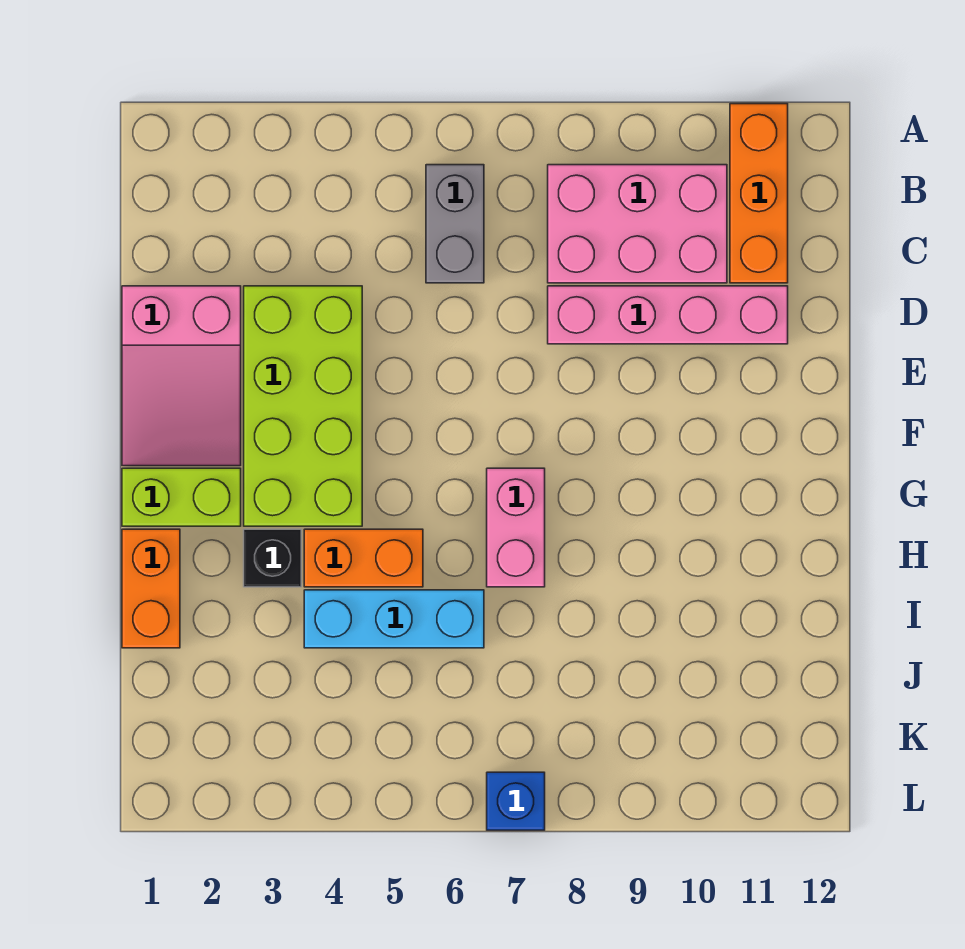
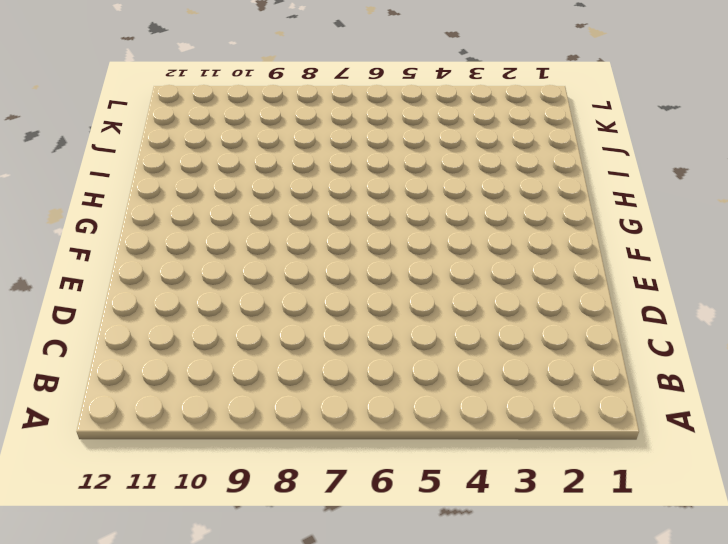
none -> orange brick A11:C11 level 1
none -> grey brick B6:C6 level 1
none -> pink brick B8:C10 level 1

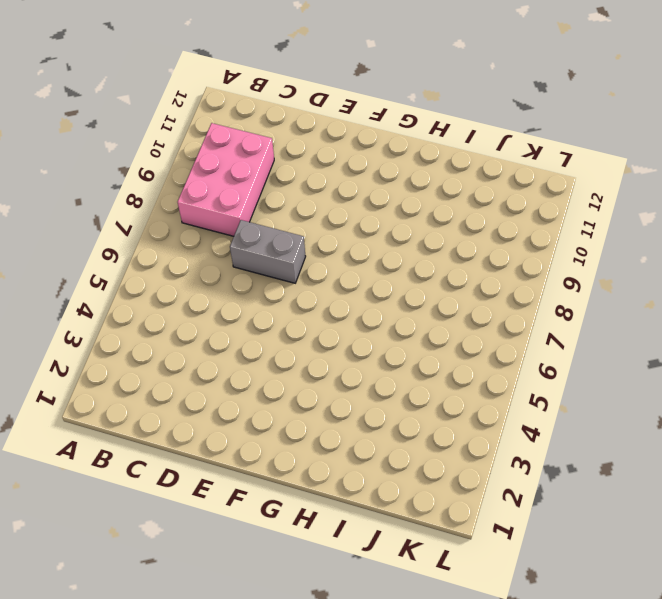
grey brick D7:E7 level 1 -> grey brick B6:C6 level 1
none -> orange brick A11:C11 level 1
none -> pink slope D1:F2 level 1 top D
none -> lime brick D3:G4 level 1

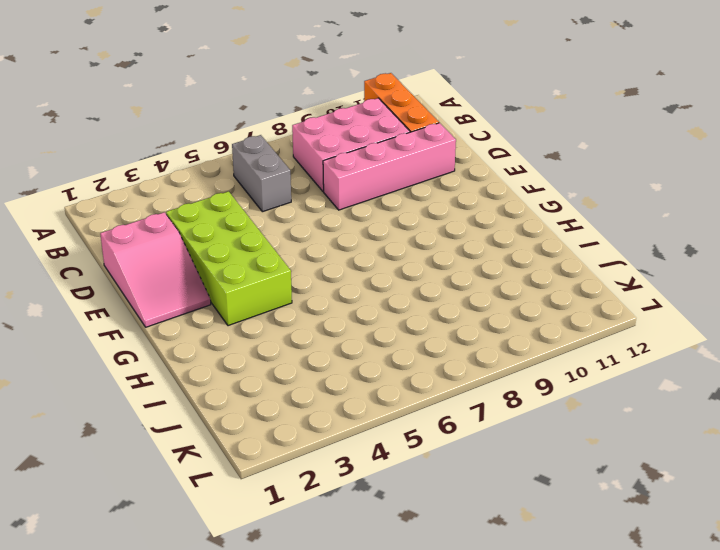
none -> lime brick G1:G2 level 1
none -> pink brick G7:H7 level 1
none -> orange brick H1:I1 level 1

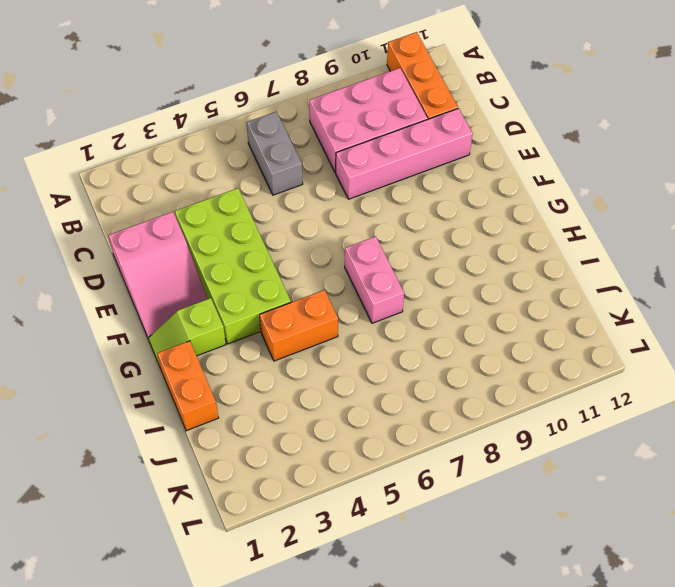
lime slope G1:G2 level 1 top 2 -> lime brick G1:G2 level 1
none -> black brick H3 level 1
none -> cyan brick I4:I6 level 1
none -> blue brick L7 level 1

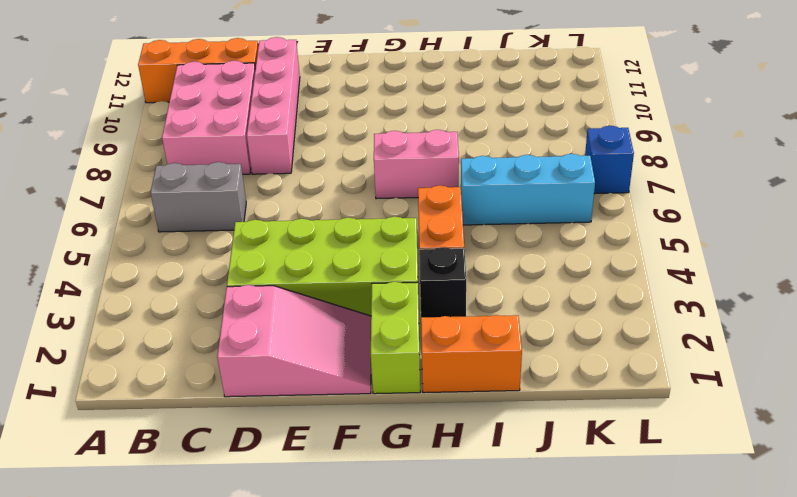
cyan brick I6:K6 level 1 -> cyan brick I4:I6 level 1

